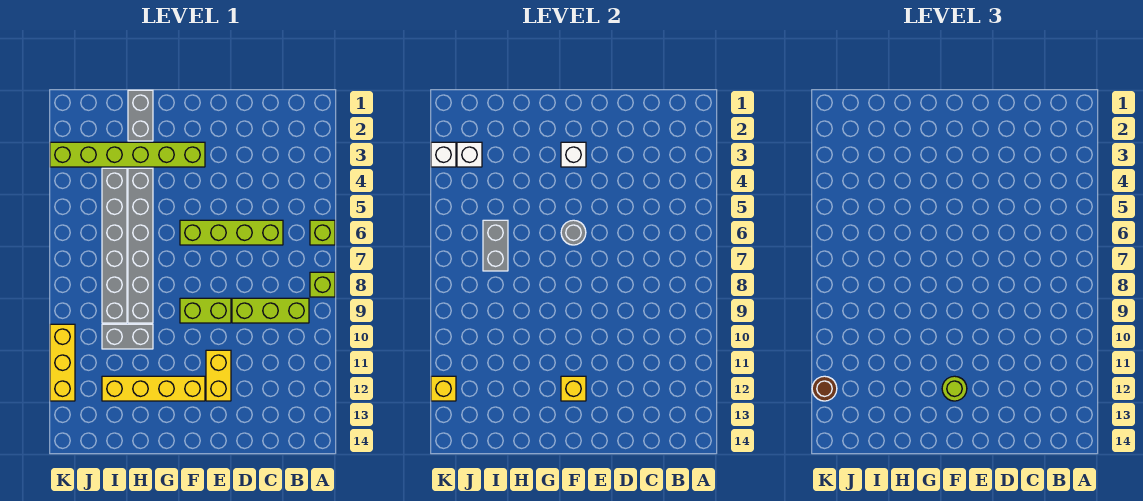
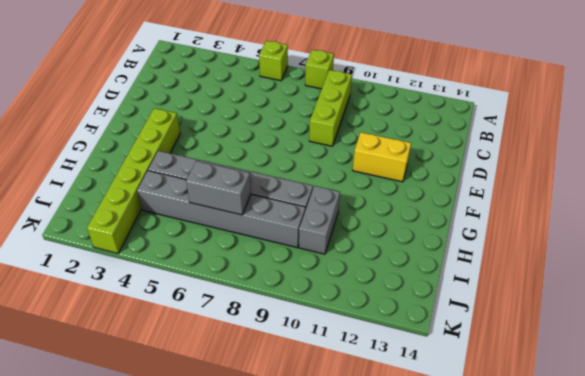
none -> lime brick C6:F6 level 1
none -> lime brick E9:F9 level 1
none -> yellow brick F12:I12 level 1

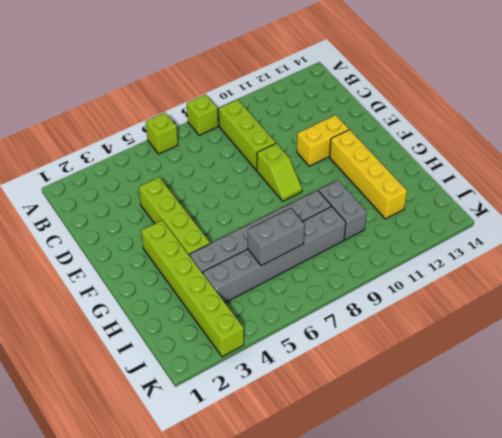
lime brick D4:G4 level 1 -> lime brick C6:F6 level 1
lime slope E9:F9 level 1 top E -> lime brick E9:F9 level 1
none -> grey brick H1:H2 level 1
none -> yellow brick K10:K12 level 1
none -> white brick F3 level 2

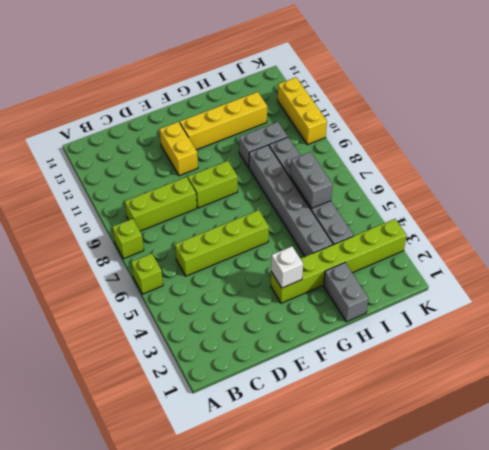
none -> grey round brick F6 level 2
none -> yellow brick F12 level 2
none -> white brick J3 level 2

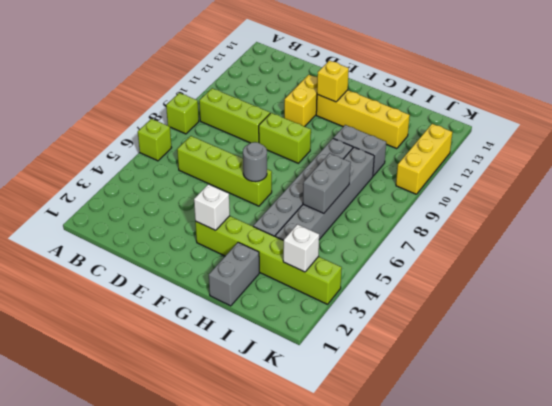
none -> white brick K3 level 2
none -> yellow brick K12 level 2
none -> lime round brick F12 level 3

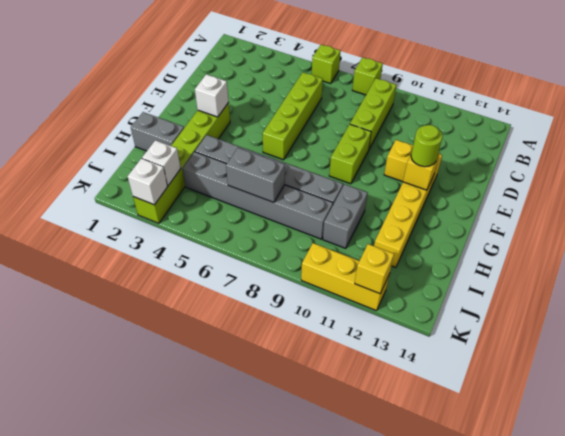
none -> grey round brick F6 level 2
none -> brown round brick K12 level 3

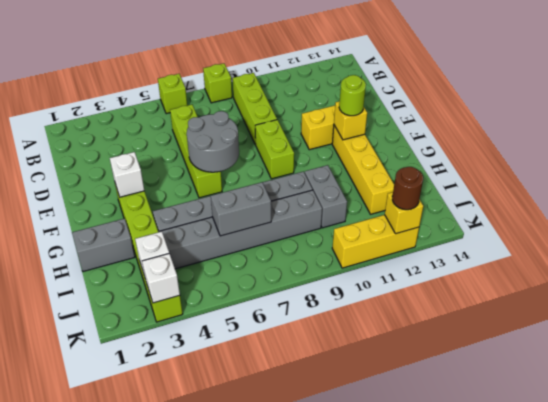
grey round brick E6:F7 level 2 -> grey round brick F6 level 2

